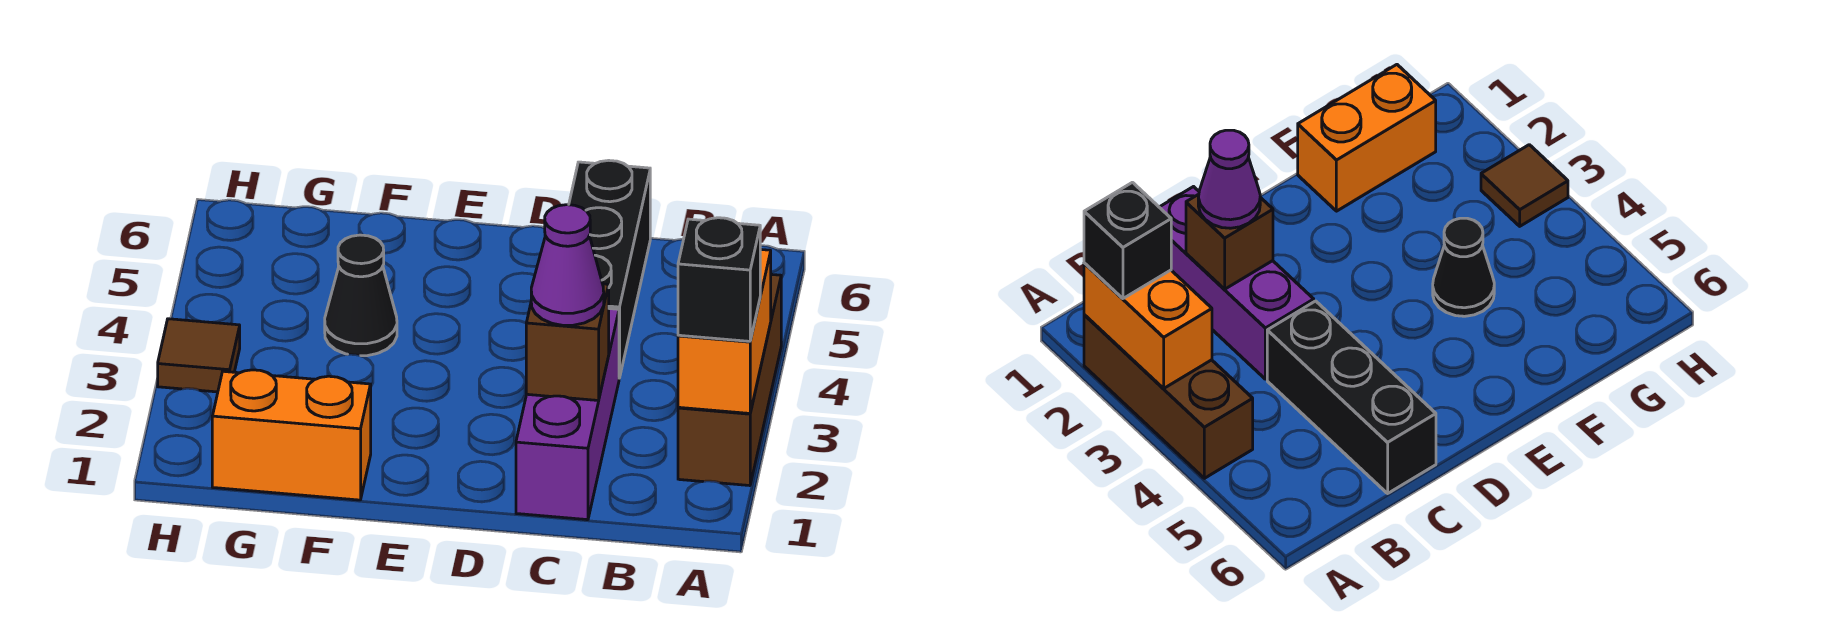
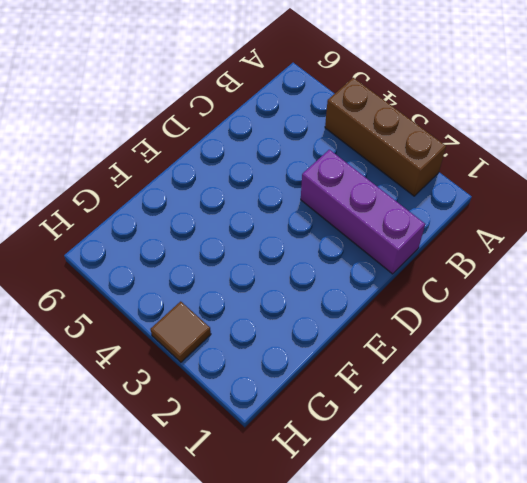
none -> black brick C4:C6 level 1
none -> orange brick F1:G1 level 1

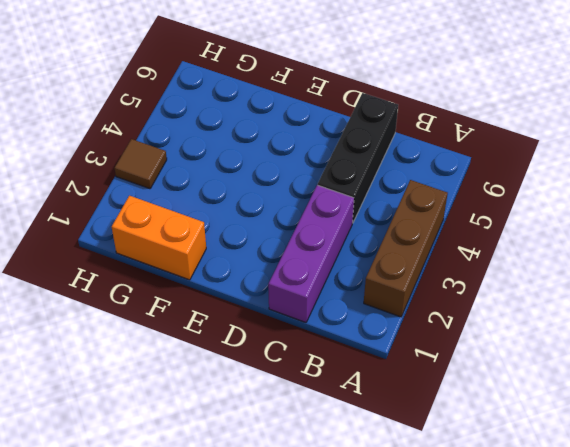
none -> black cone F4 level 1
none -> orange brick A2:A3 level 2

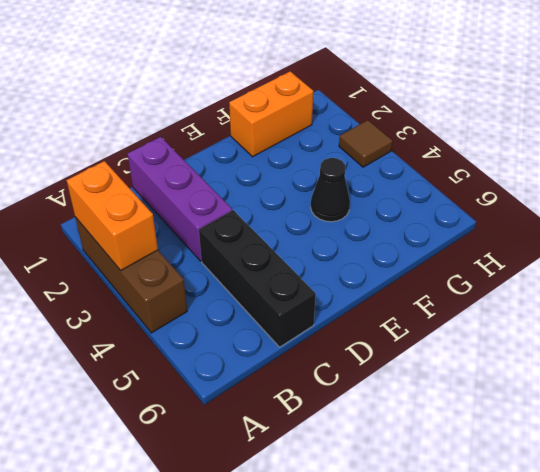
none -> brown brick C2 level 2
none -> black brick A2 level 3

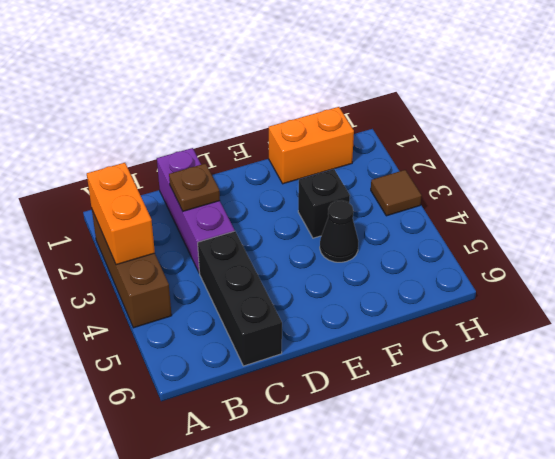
brown plate C2 level 2 -> brown brick C2 level 2
black brick F3 level 1 -> black brick A2 level 3
none -> purple cone C2 level 3

